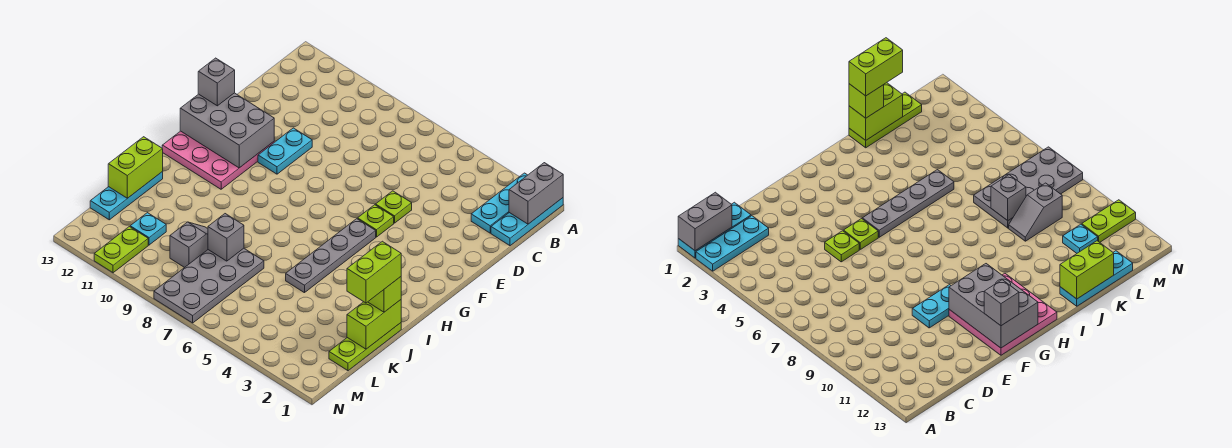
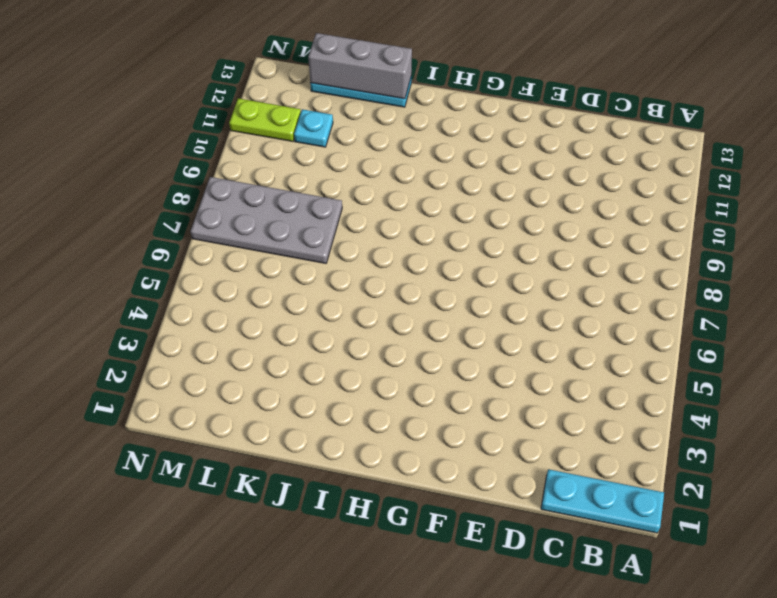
grey brick J13:L13 level 2 -> lime brick J13:K13 level 2
none -> cyan plate A2:C2 level 1
none -> lime plate E5 level 1
none -> cyan plate E10:F10 level 1

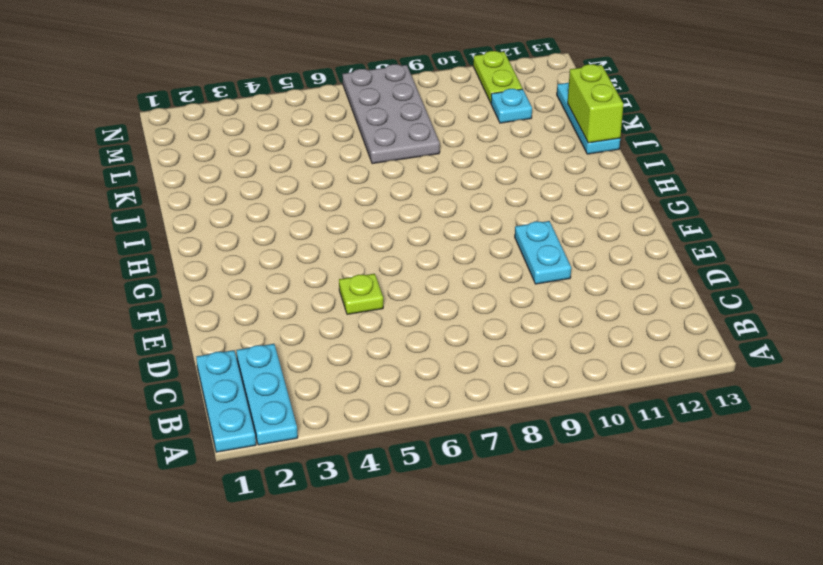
none -> lime plate F5 level 1
none -> pink plate F11:H13 level 1
none -> grey plate G5:J5 level 1

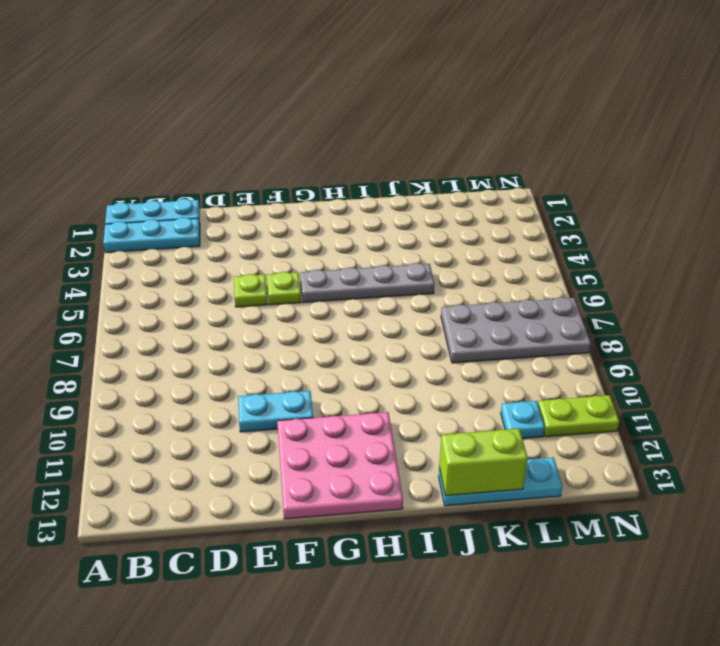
none -> lime plate J1:L1 level 1
none -> grey slope K9:L9 level 1 top L
none -> grey brick A1:B1 level 2

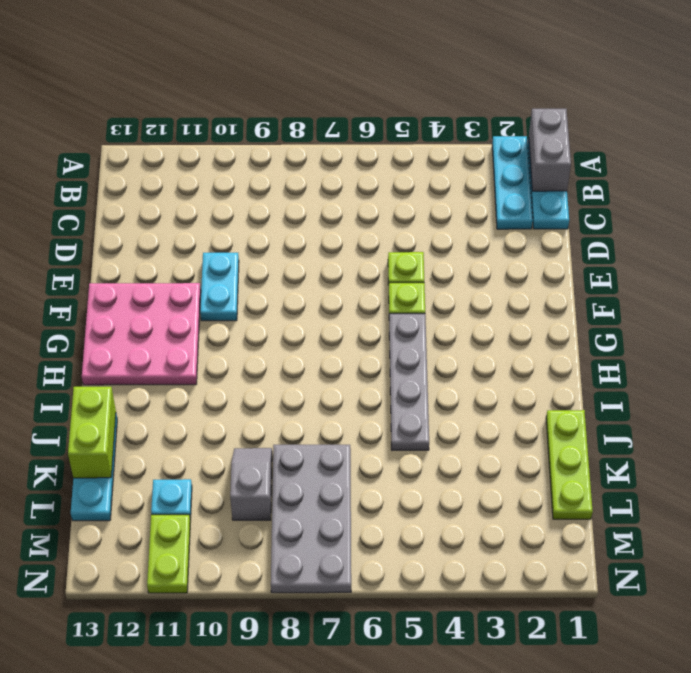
none -> grey brick F11:G13 level 2
none -> lime brick J1:K1 level 2
none -> grey brick K8 level 2

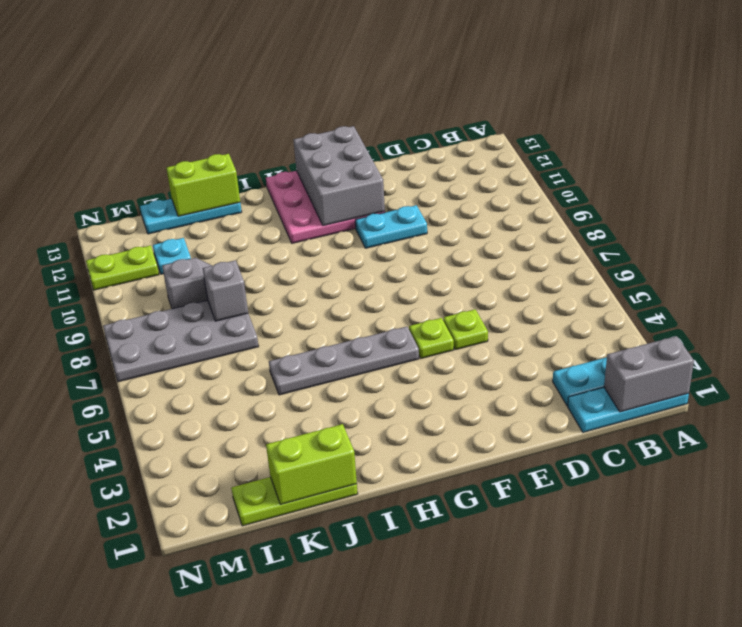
none -> grey brick F13 level 3
none -> lime brick J1 level 3
none -> lime brick J1:K1 level 4

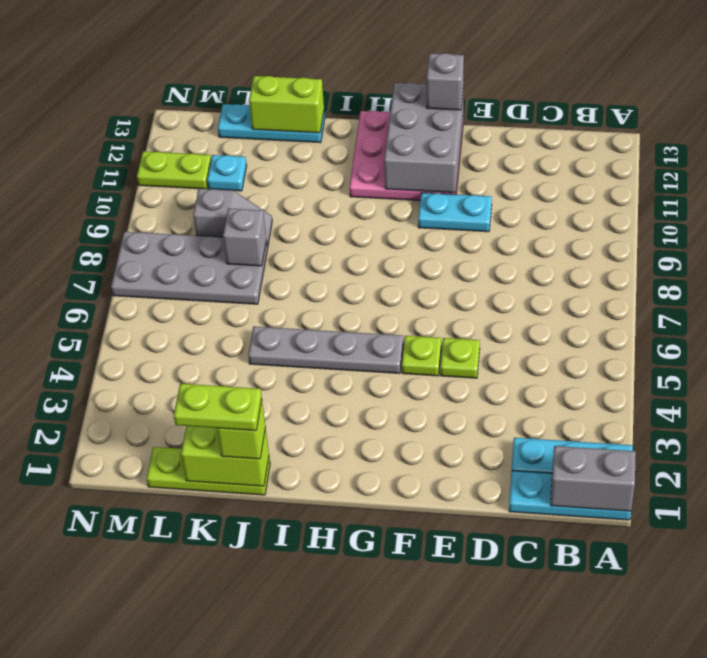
lime plate J1:K1 level 4 -> lime brick J1:K1 level 4

